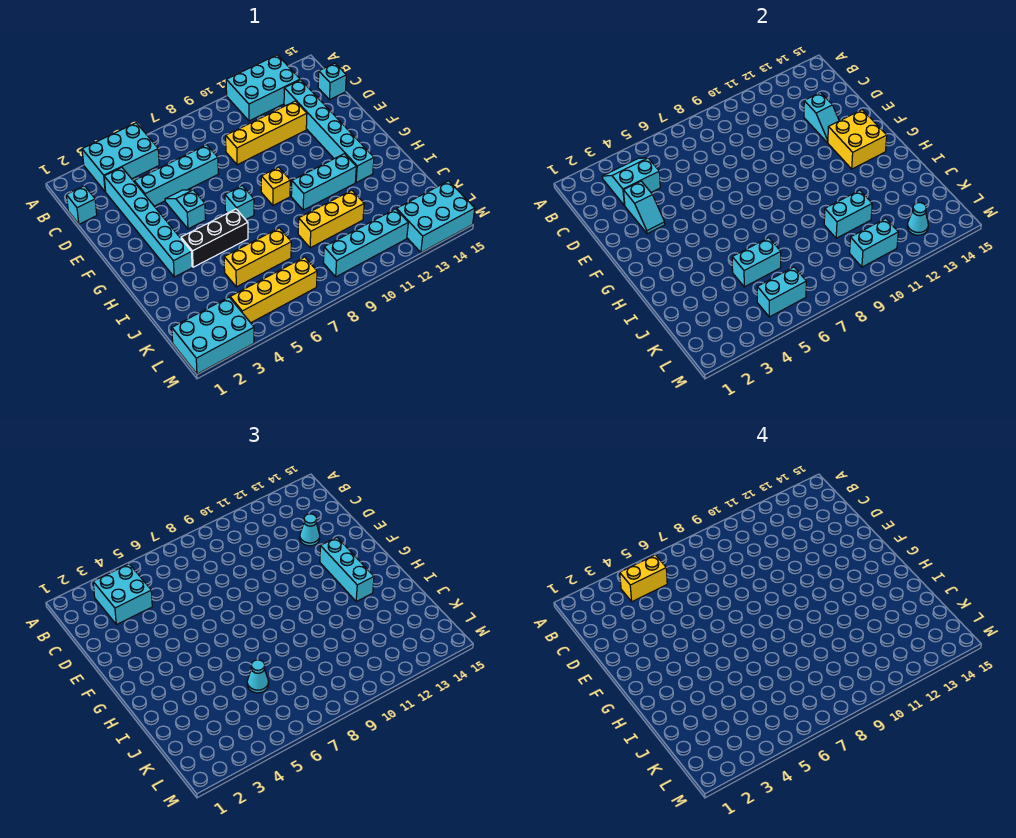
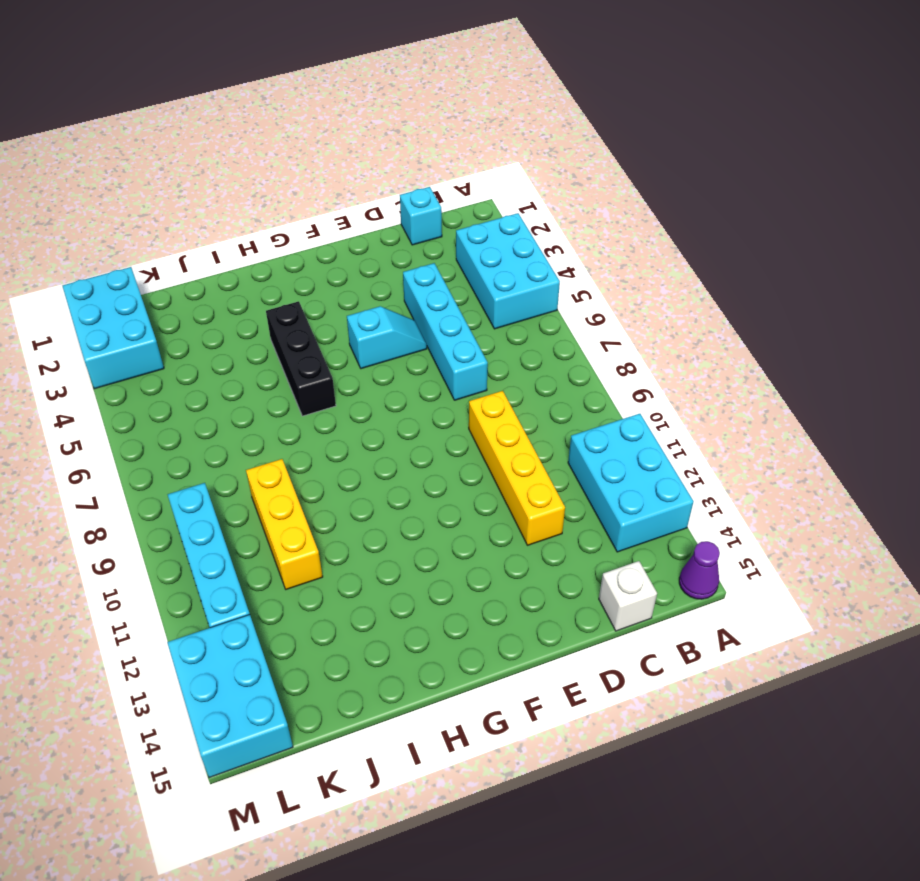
purple cone A15 level 1 -> none
white brick C15 level 1 -> cyan brick C15 level 1
none -> cyan brick C3:H3 level 1
none -> cyan brick C13:H13 level 1
none -> cyan brick G7 level 1
none -> yellow brick G9 level 1

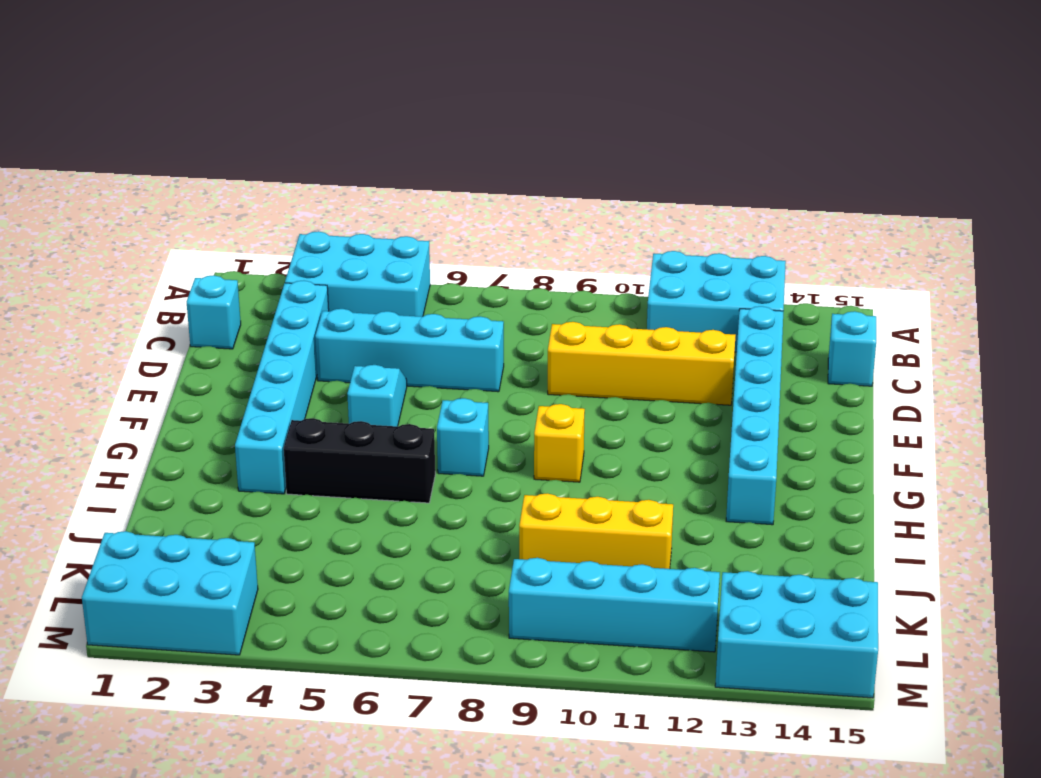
none -> cyan brick H10:H12 level 1
none -> yellow brick J5:J7 level 1
none -> yellow brick L4:L7 level 1
none -> cyan slope B3:C4 level 2 top C

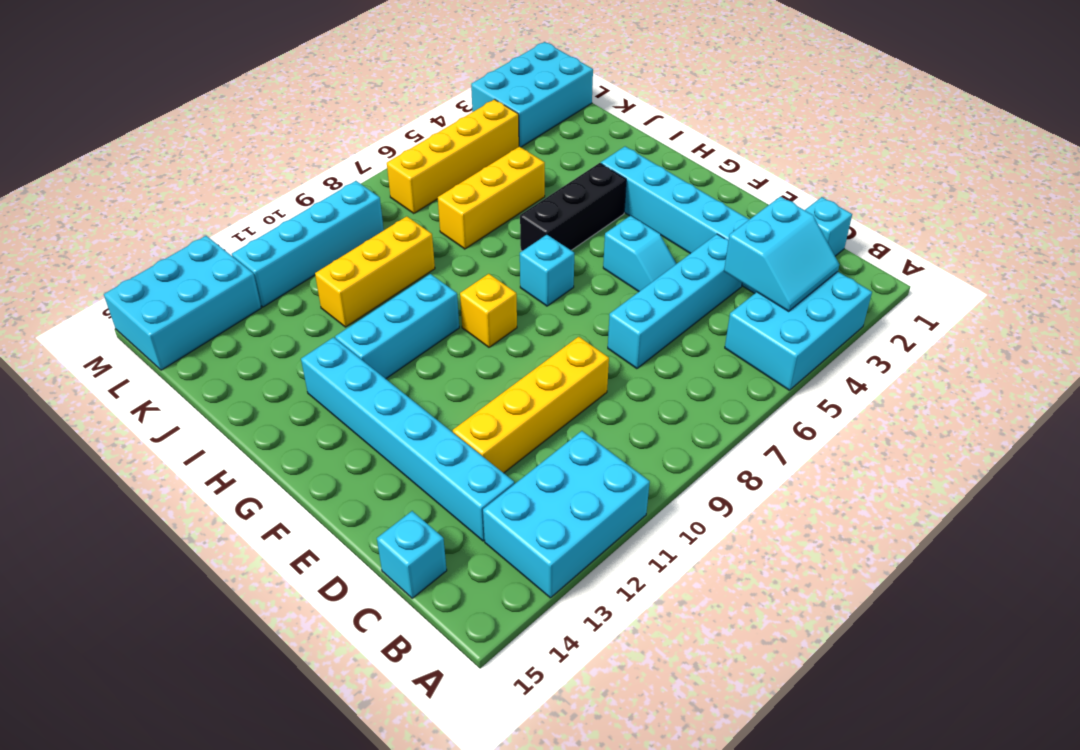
none -> cyan slope D3:E3 level 2 top D
none -> cyan slope D13:E13 level 2 top D
none -> yellow brick F13:G14 level 2
none -> cyan brick J5:J6 level 2

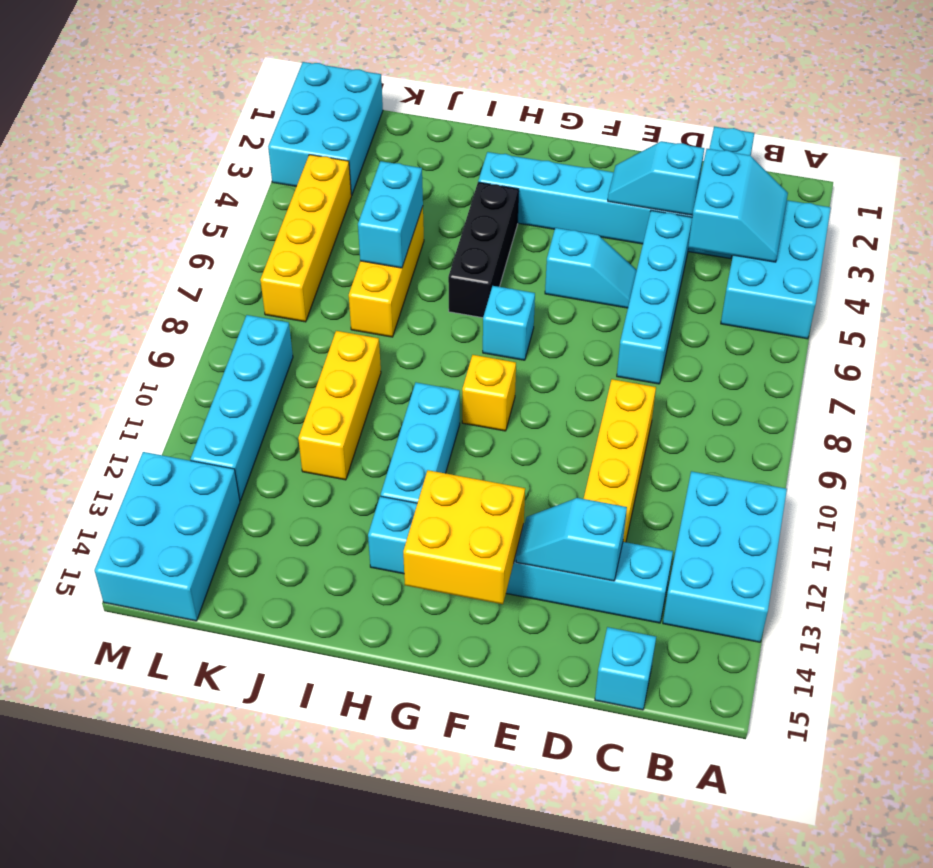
none -> cyan brick J10:J11 level 2
none -> cyan brick L5:L6 level 2
none -> cyan brick L10:L11 level 2
none -> cyan cone L13 level 2

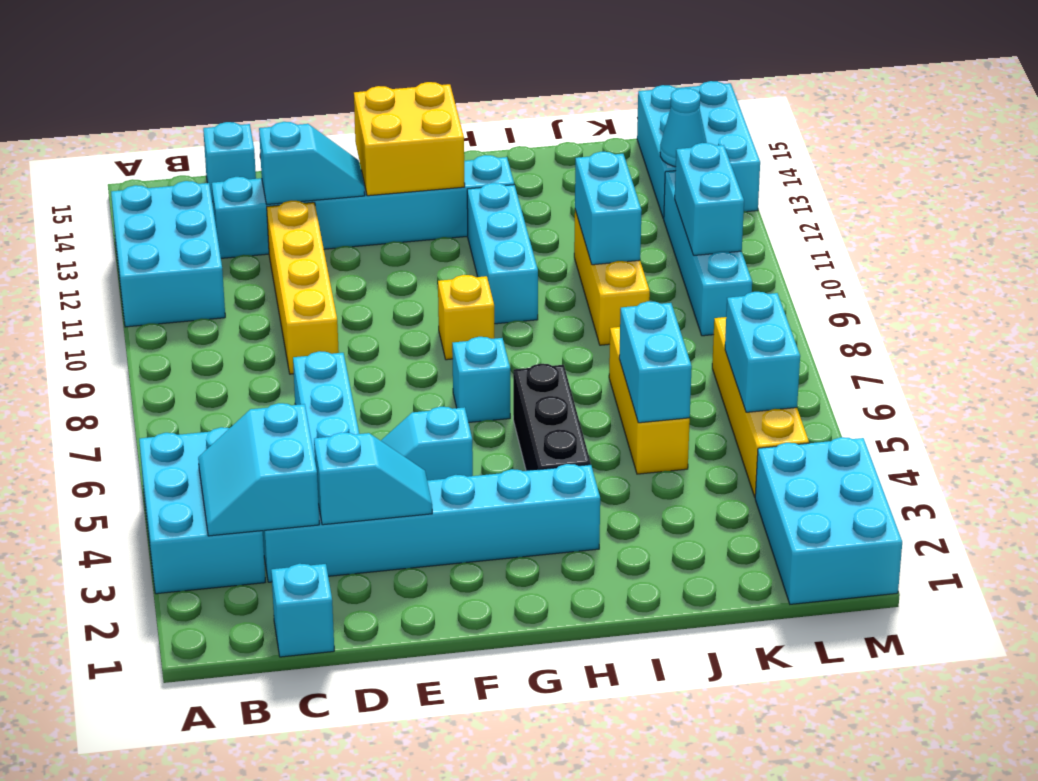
none -> cyan brick B3:C4 level 3
none -> cyan cone D13 level 3
none -> cyan brick F13:H13 level 3
none -> cyan cone J6 level 3

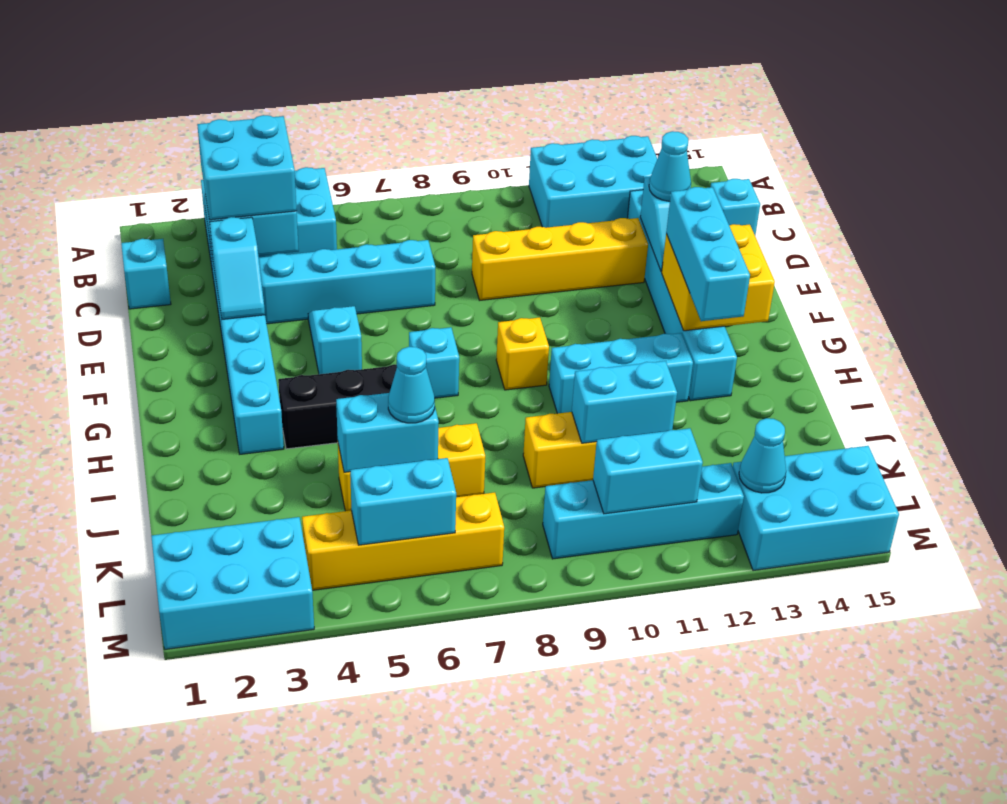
none -> yellow brick B4:B5 level 4

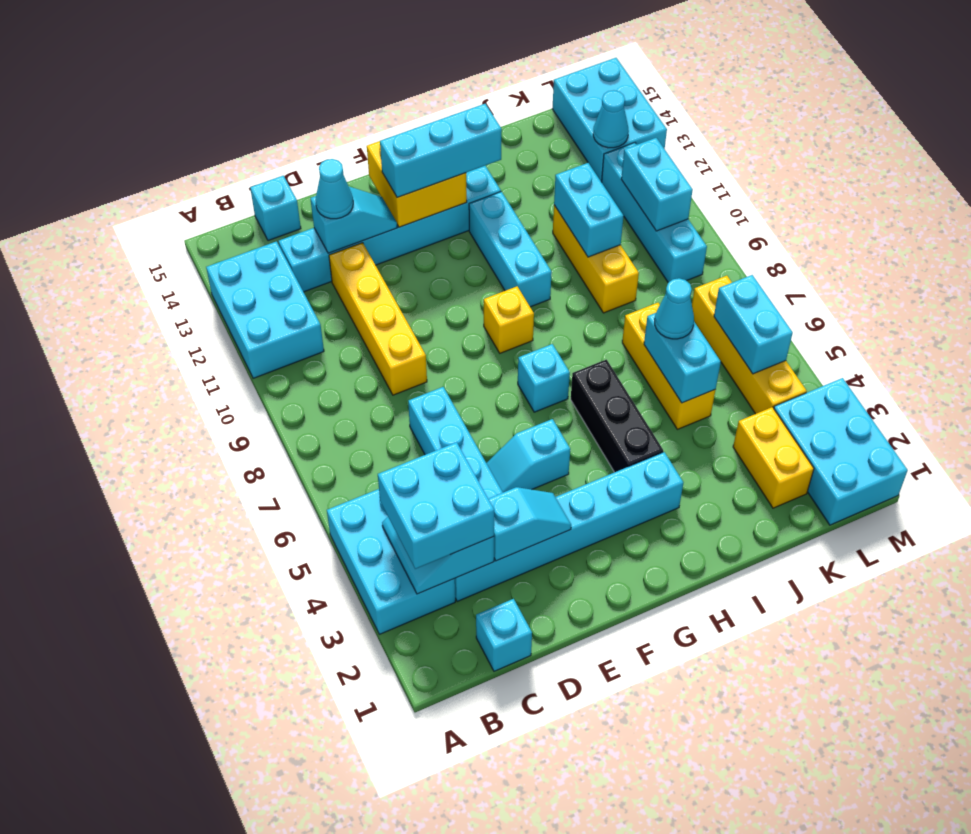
yellow brick K2:K3 level 1 -> yellow brick B4:B5 level 4

